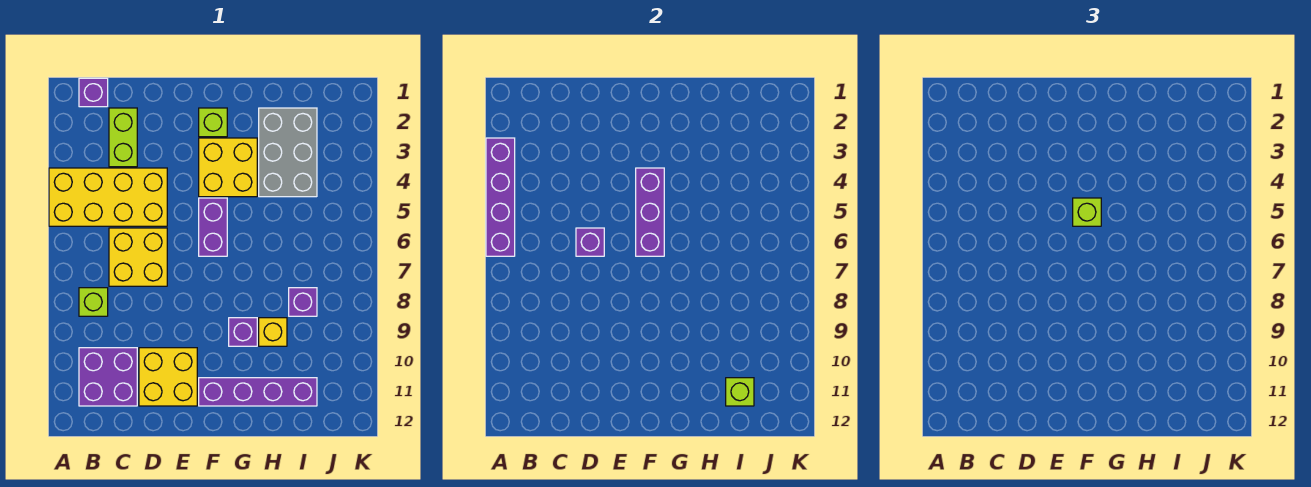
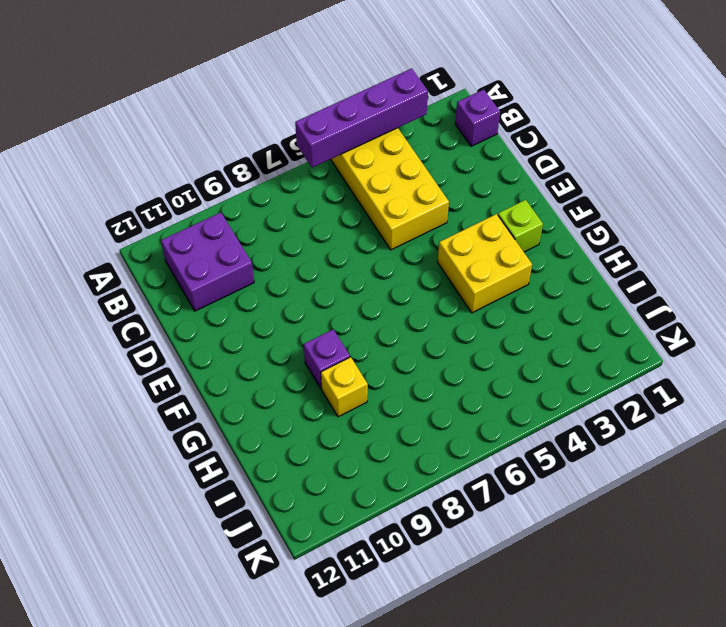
none -> lime brick B8 level 1
none -> lime brick C2:C3 level 1
none -> yellow brick C6:D7 level 1

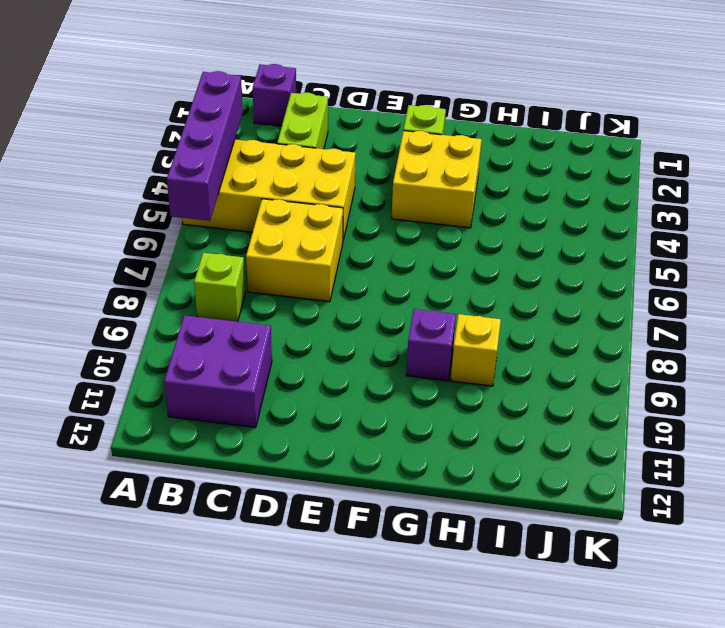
none -> yellow brick D10:E11 level 1
none -> purple brick F5:F6 level 1
none -> purple brick F11:I11 level 1

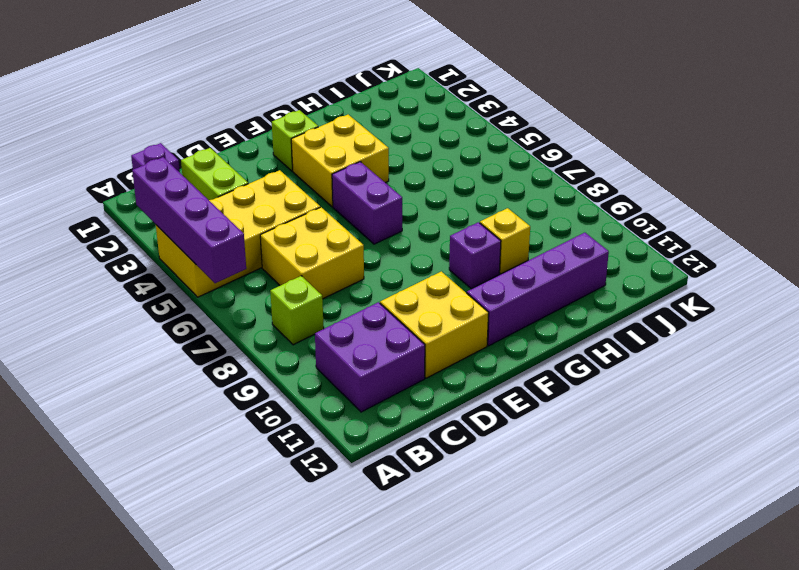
none -> grey brick H2:I4 level 1
none -> purple brick I8 level 1
none -> purple brick D6 level 2

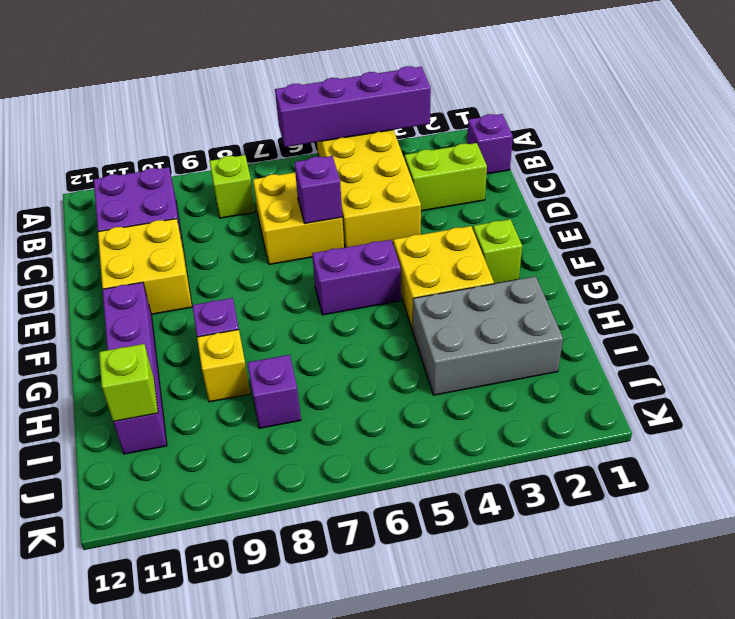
none -> purple brick F4:F6 level 2
none -> lime brick F5 level 3

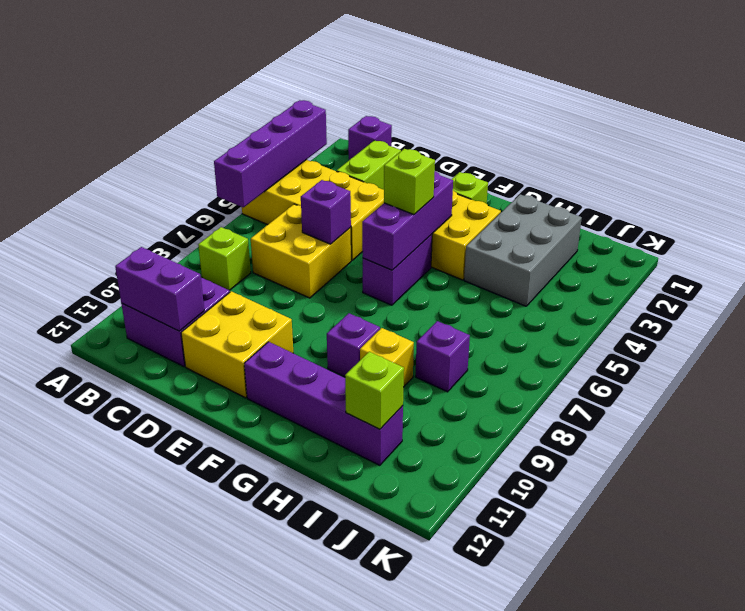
purple brick B11:C11 level 2 -> none

